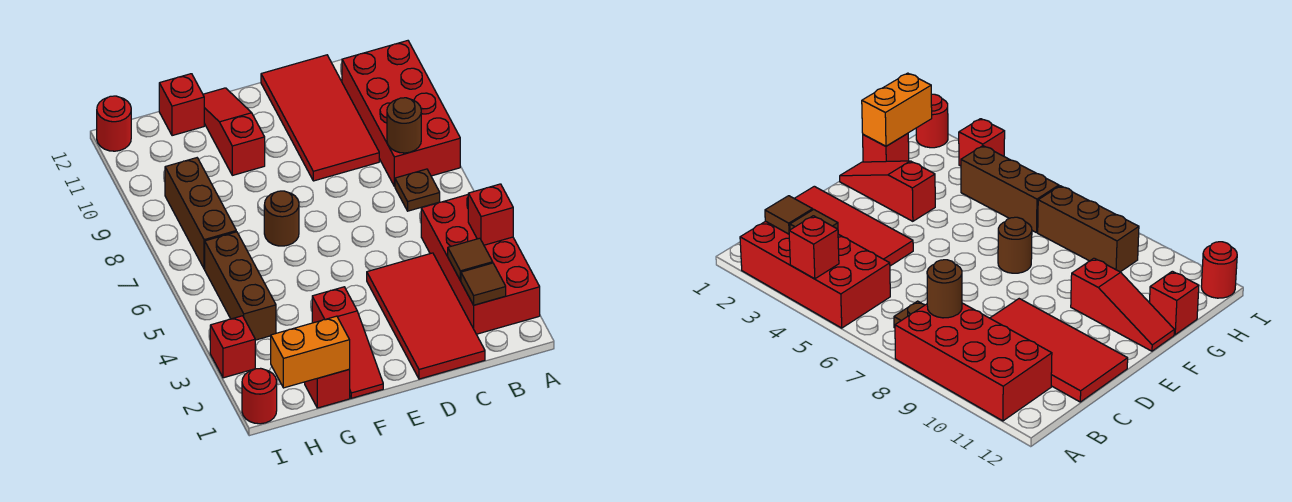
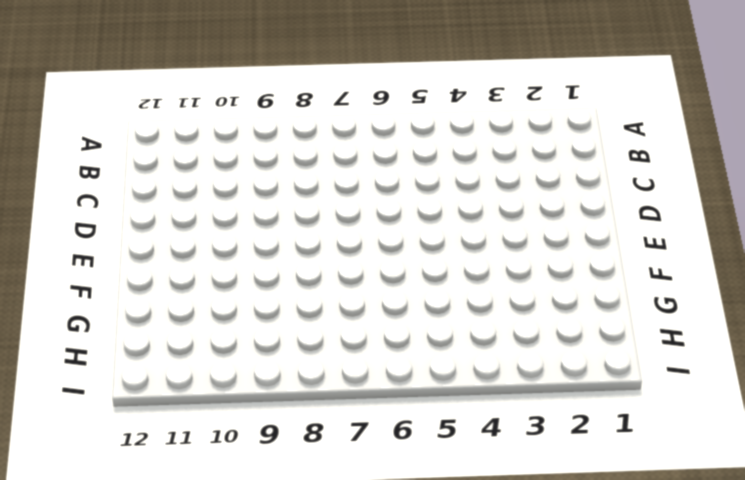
none -> red brick A2:B5 level 1
none -> red brick A8:B11 level 1
none -> brown plate B7 level 1

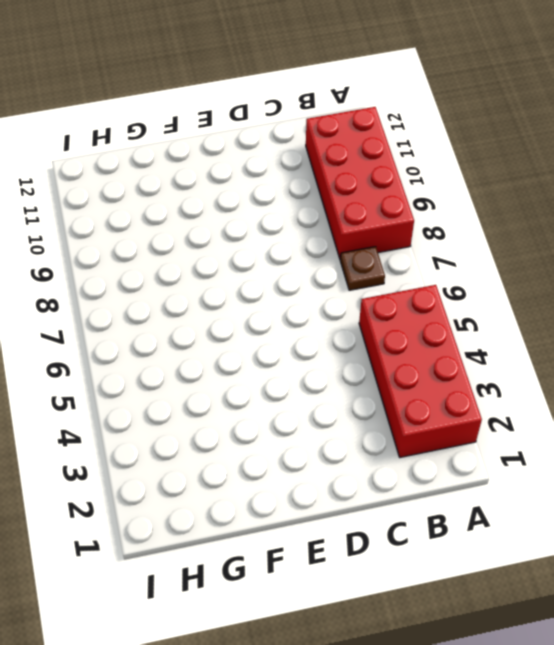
none -> red tile C1:D4 level 1
none -> red tile C9:D12 level 1
none -> red slope F1:F3 level 1 top 3

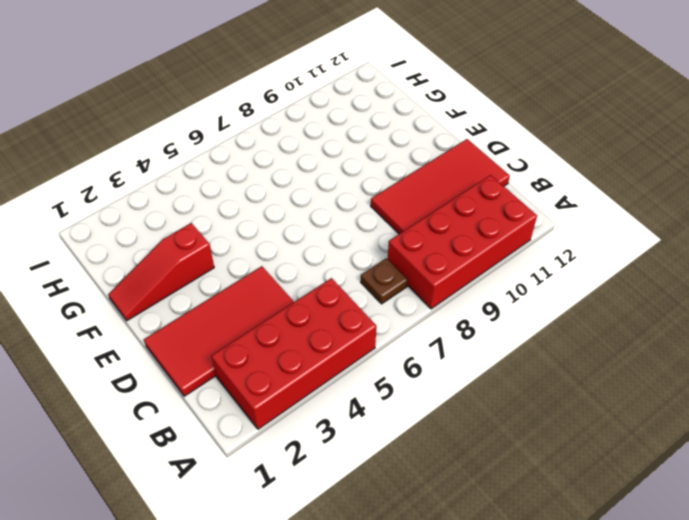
none -> brown round brick F7 level 1
none -> red slope F10:F12 level 1 top 10
none -> red brick G1 level 1

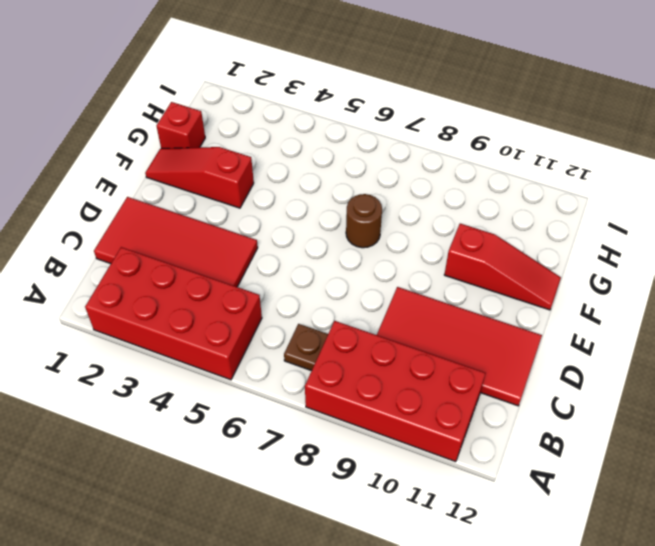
none -> red brick G12 level 1
none -> brown brick H4:H6 level 1
none -> brown brick H7:H9 level 1

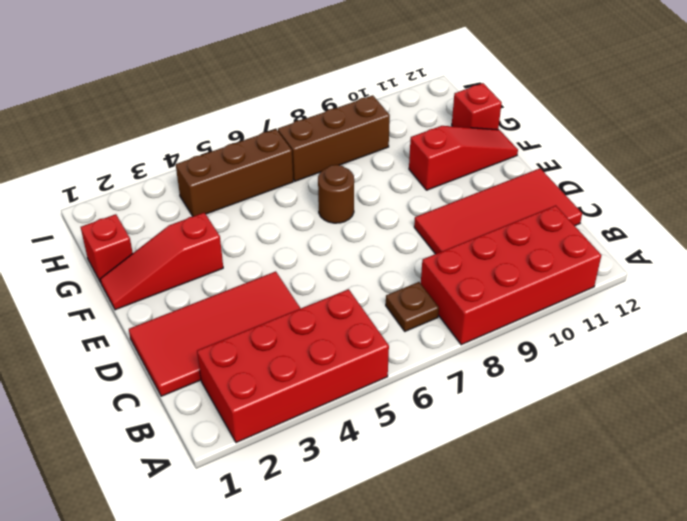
none -> red round brick I1 level 1
none -> red brick I3 level 1
none -> red round brick I12 level 1

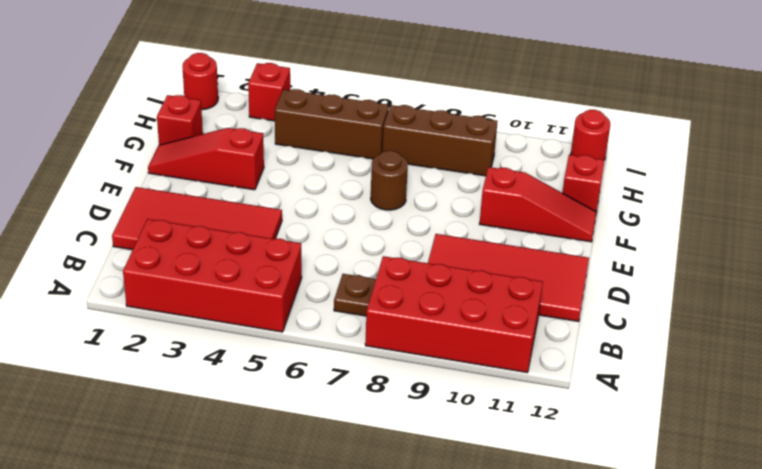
none -> red brick A4 level 2
none -> brown tile B2 level 2
none -> brown tile B3 level 2

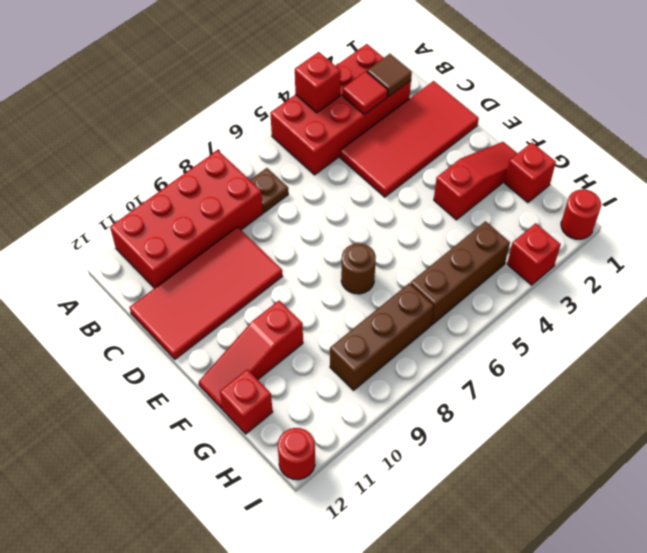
red tile B3 level 2 -> brown tile B3 level 2
none -> brown round brick B8 level 2
none -> orange brick G1:H1 level 2

